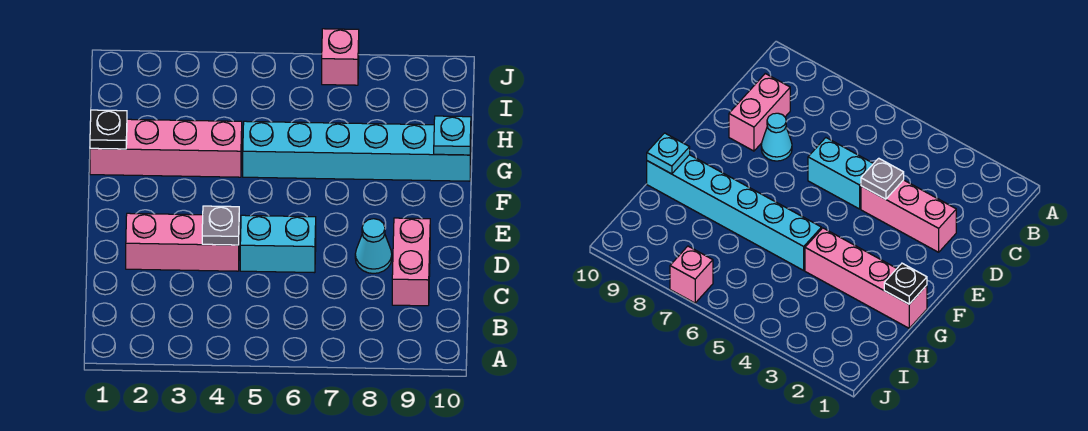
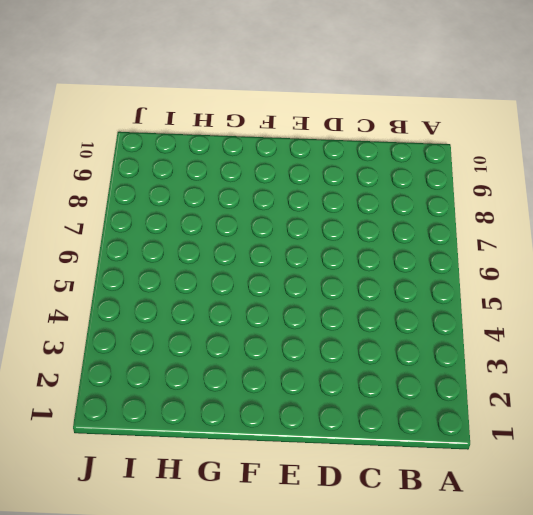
none -> pink brick C9:D9 level 1
none -> pink brick D2:D4 level 1

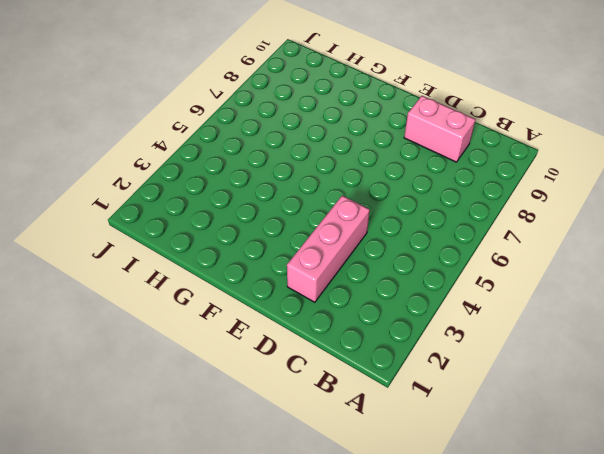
none -> cyan brick D5:D6 level 1
none -> cyan cone D8 level 1

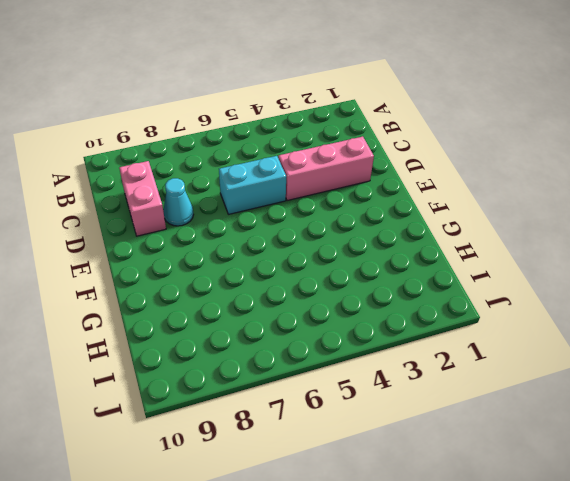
none -> pink brick G1:G4 level 1
none -> cyan brick G5:G10 level 1

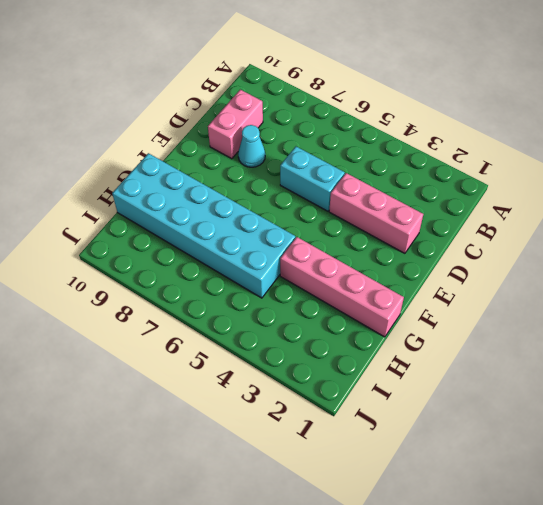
cyan brick G5:H10 level 1 -> cyan brick G5:G10 level 1
none -> pink brick J7 level 1
none -> grey plate D4 level 2

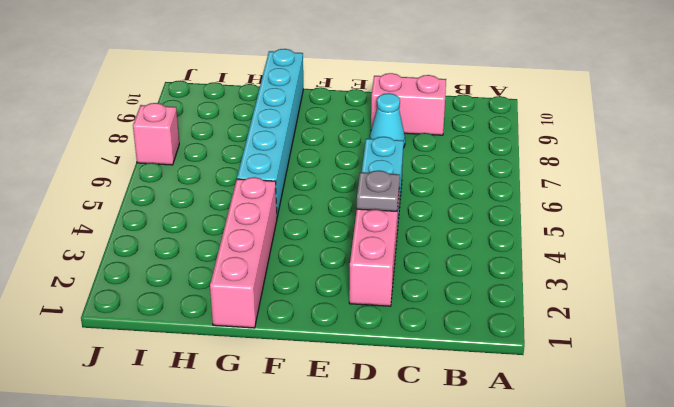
none -> black plate G1 level 2
none -> cyan plate G10 level 2

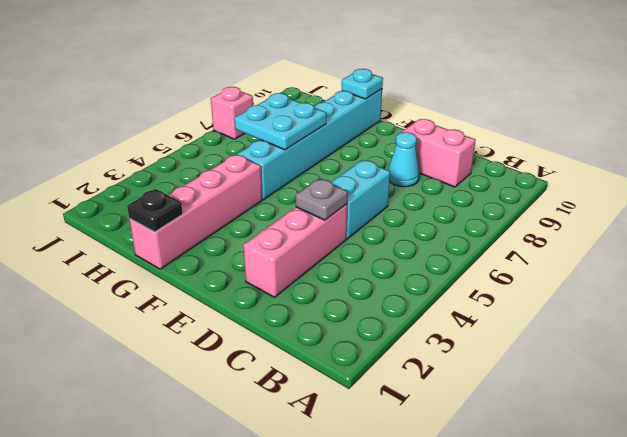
cyan plate G6:H7 level 2 -> none

